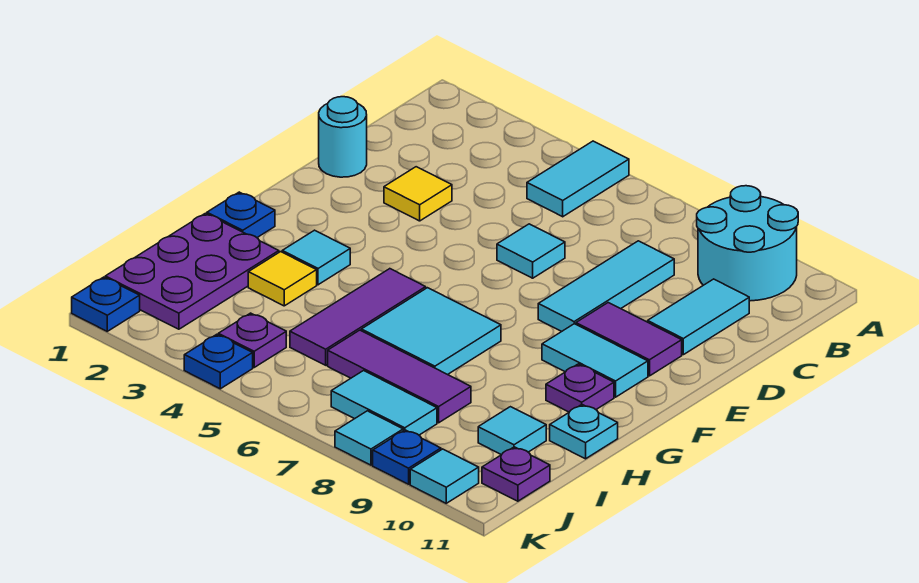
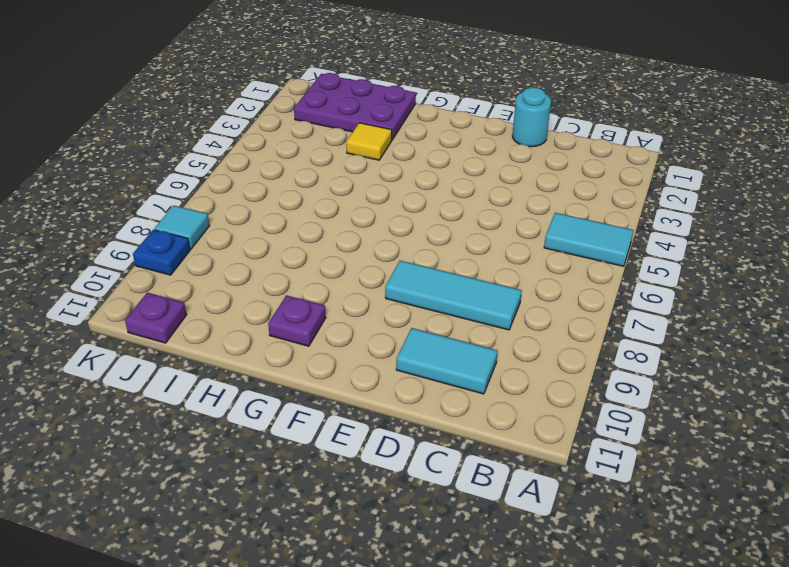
none -> cyan round brick A9:B10 level 1
none -> yellow tile D3 level 1
none -> cyan tile D6 level 1

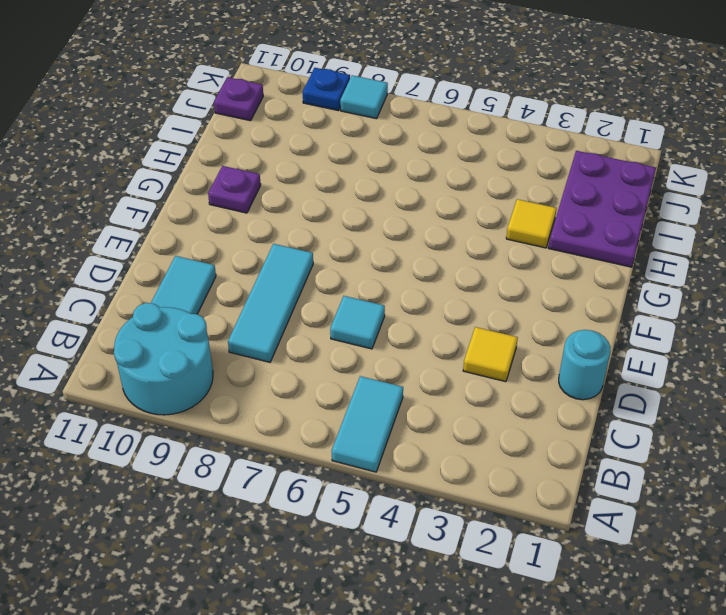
none -> purple tile E9:E10 level 1
none -> cyan tile F9:F10 level 1
none -> blue plate G1 level 1

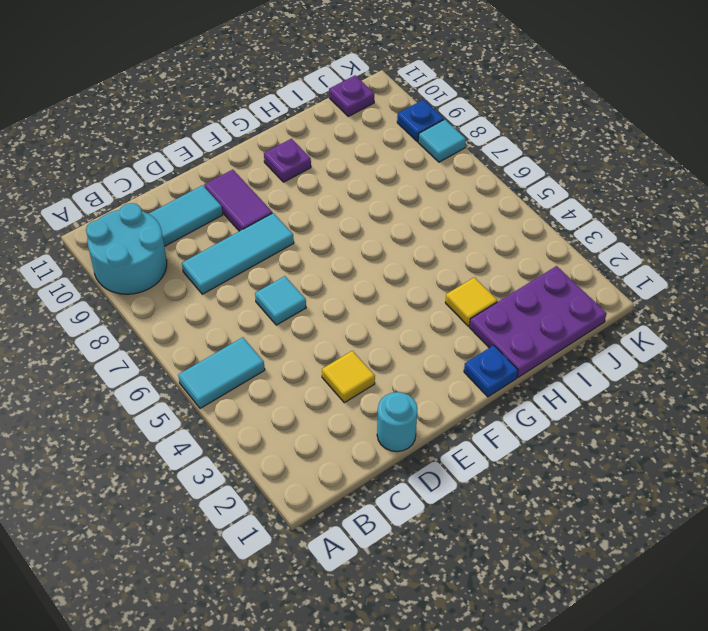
none -> cyan tile F9:F10 level 1
none -> cyan tile G3 level 1
none -> purple tile G5:I5 level 1

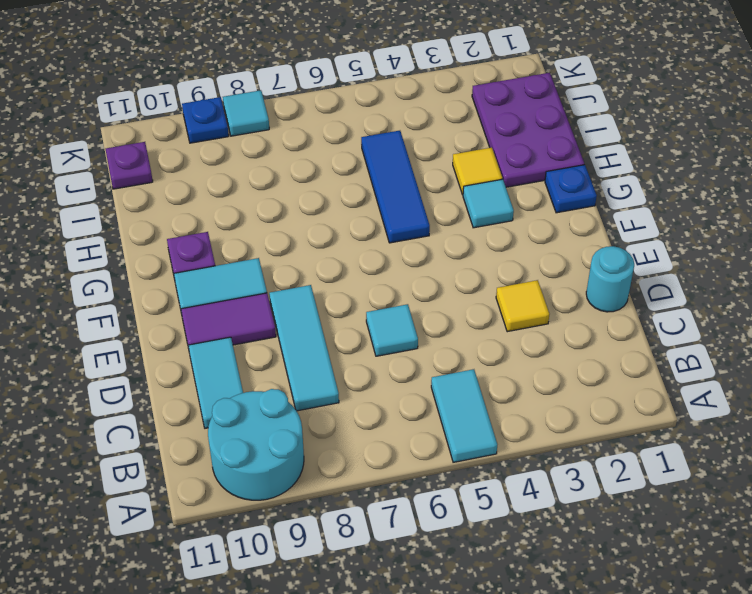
blue tile G5:I5 level 1 -> purple tile G5:I5 level 1
none -> cyan tile G6:H7 level 1
none -> cyan plate H11 level 1
none -> purple tile I6:I8 level 1

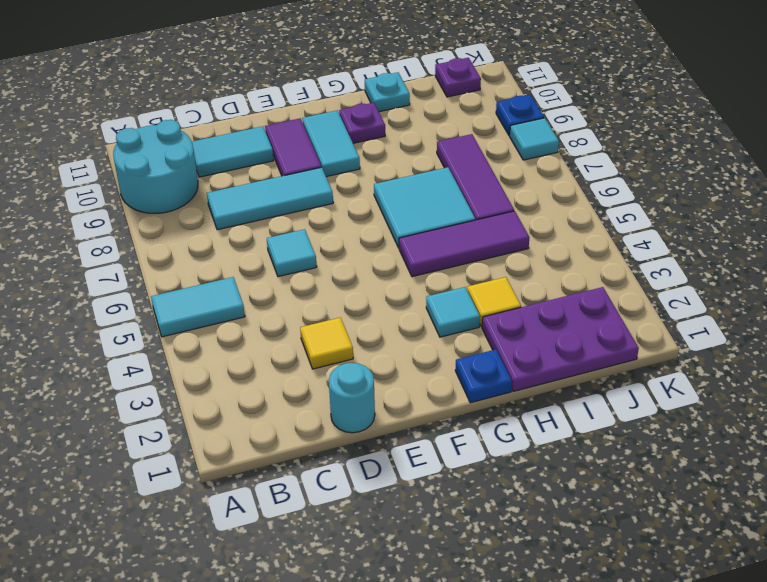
none -> cyan tile I10 level 1
none -> purple plate J4 level 1
none -> cyan tile J7:J8 level 1

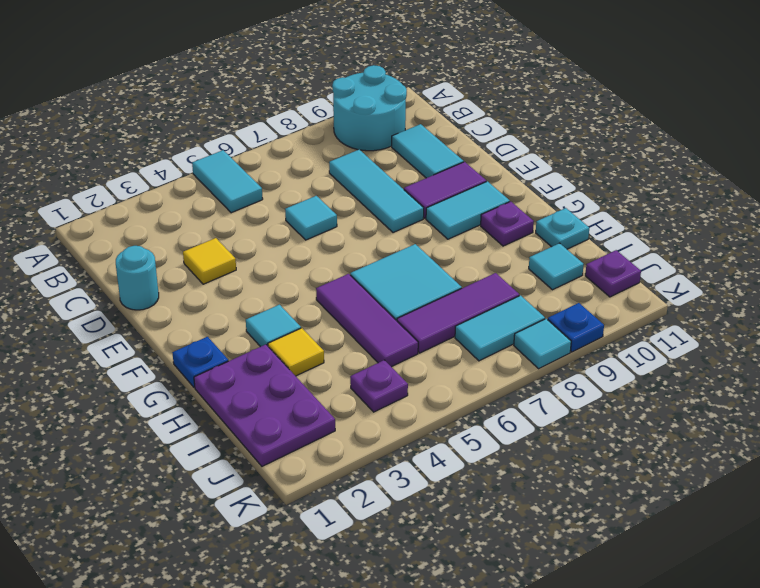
none -> blue plate K1 level 1
none -> blue plate K4 level 1
none -> cyan tile K10 level 1

